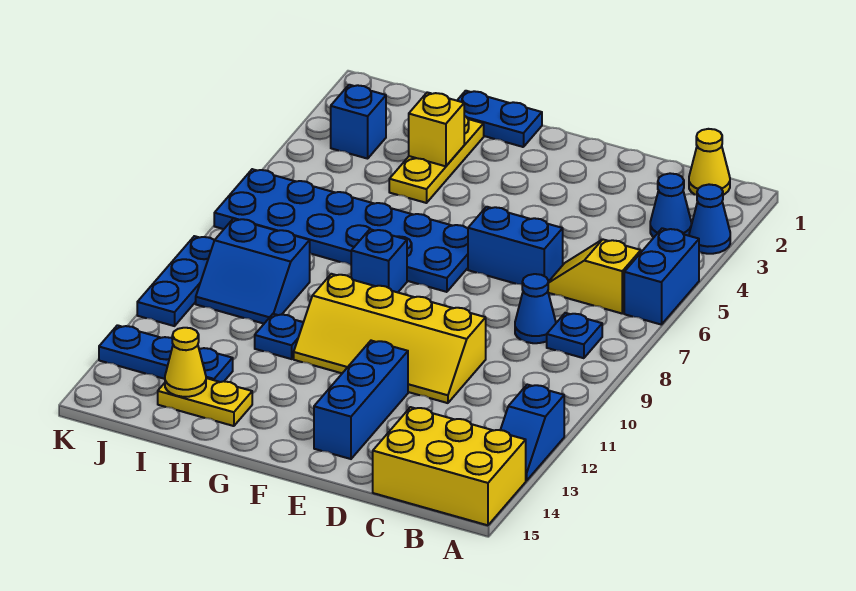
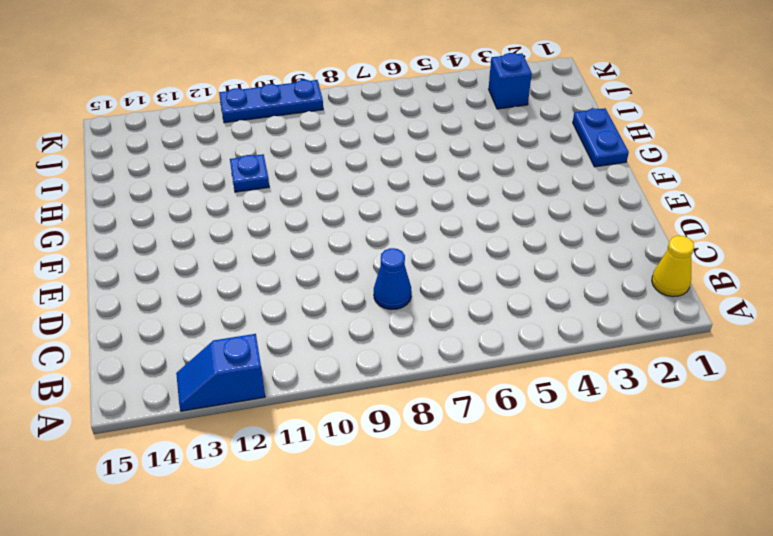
none -> blue cone A3 level 1
none -> blue brick A5:A6 level 1
none -> yellow brick A14:C15 level 1

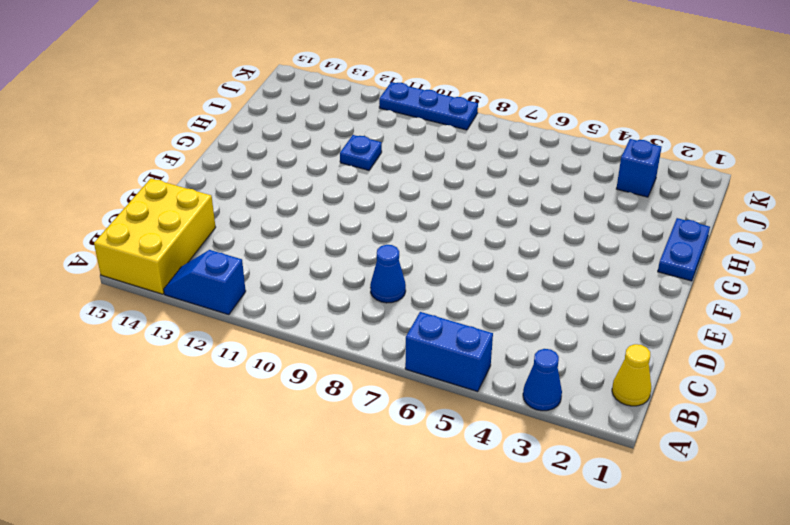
none -> blue cone B3 level 1
none -> yellow slope B6:C6 level 1 top B
none -> blue plate B8 level 1

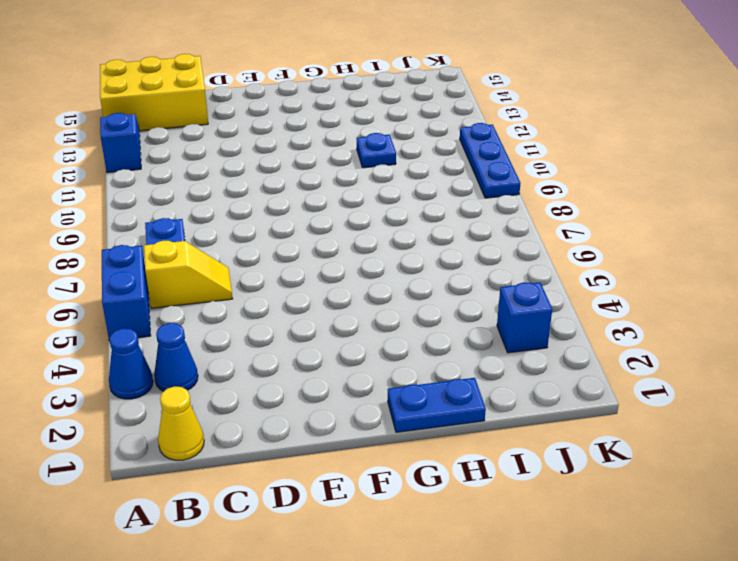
none -> blue cone C8 level 1
none -> blue brick D6:E6 level 1
none -> yellow slope D10:G11 level 1 top 10

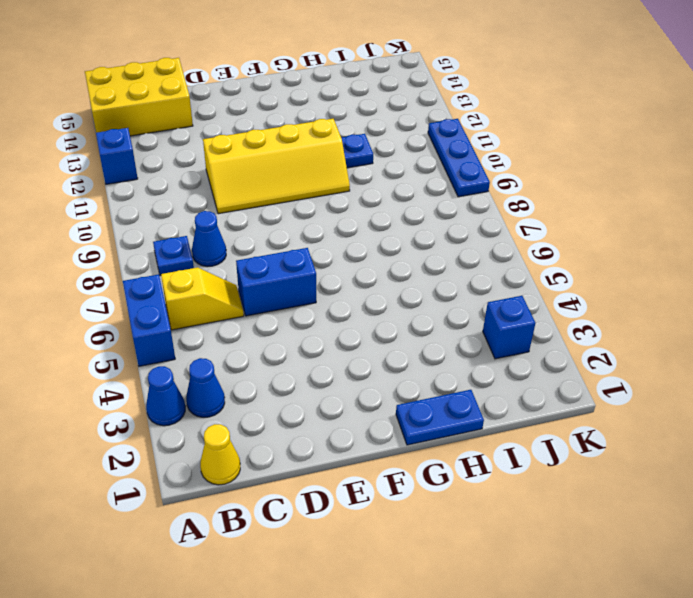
yellow slope D10:G11 level 1 top 11 -> yellow slope D10:G11 level 1 top 10
none -> blue brick E12:E14 level 1
none -> blue plate F6:K7 level 1
none -> blue brick G8 level 1

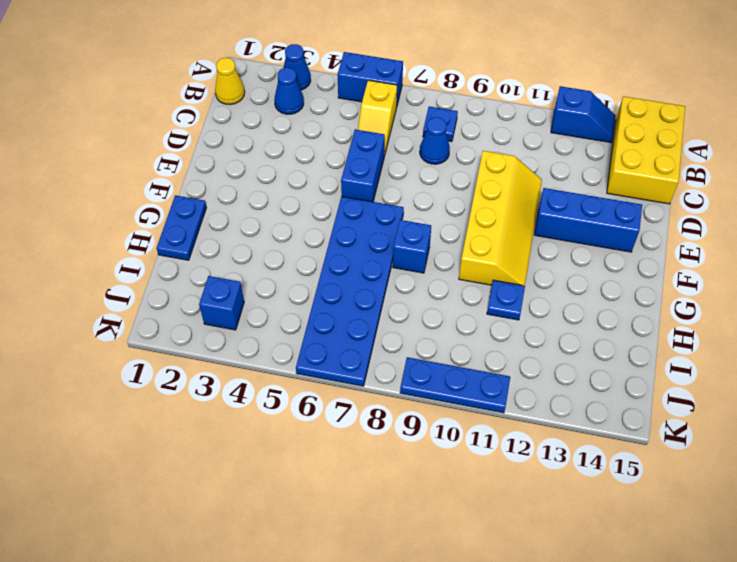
none -> yellow plate H2:H4 level 1
none -> yellow plate H14:I14 level 1
none -> blue slope I9:J10 level 1 top 9

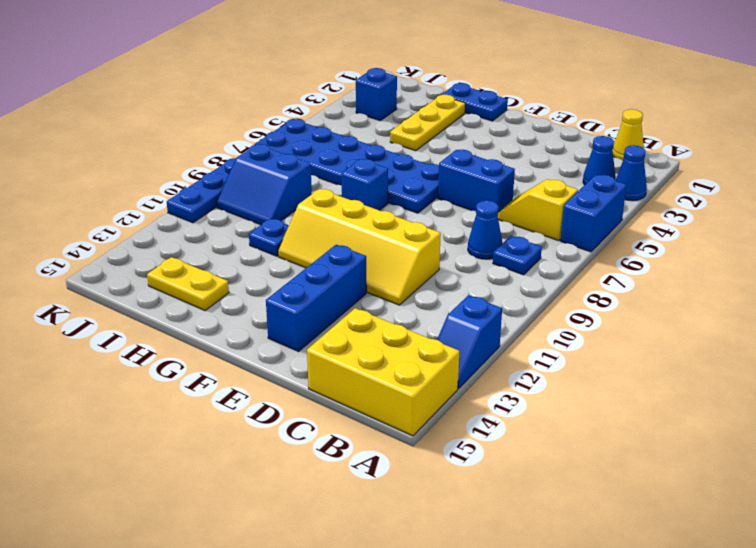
none -> blue plate I13:K13 level 1
none -> yellow brick H3 level 2
none -> yellow cone I14 level 2

